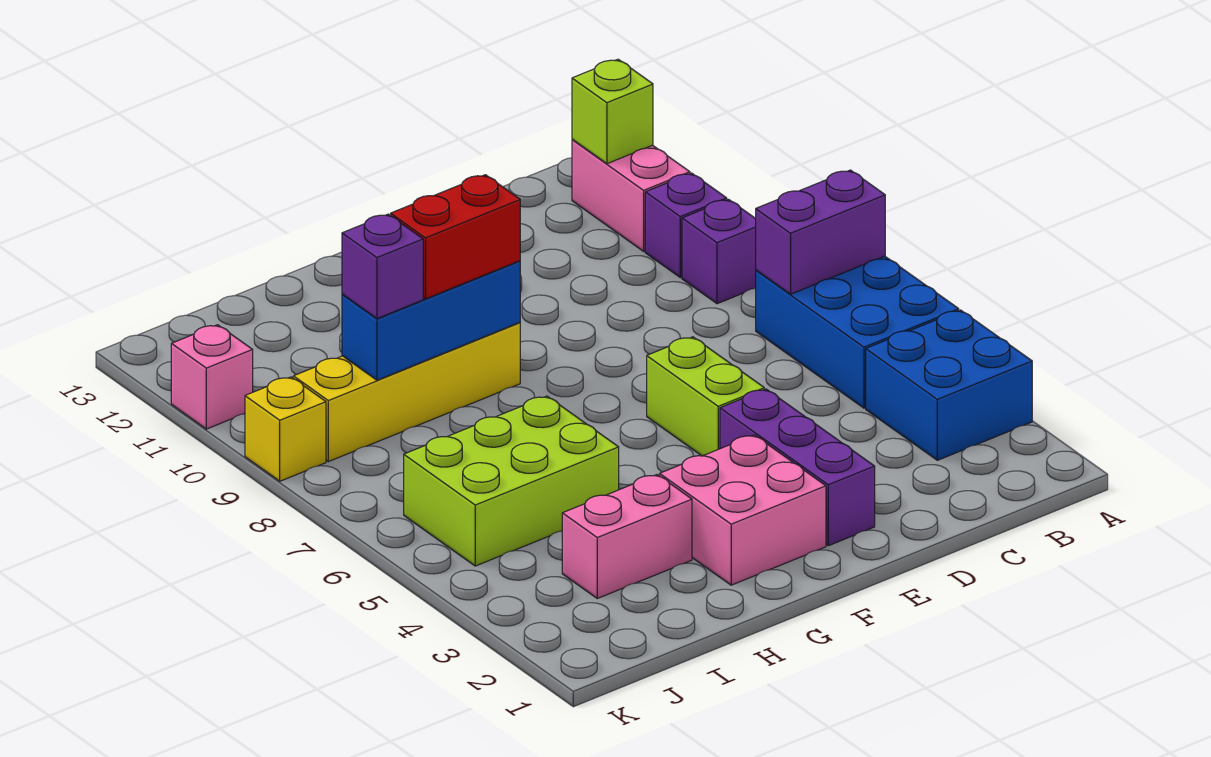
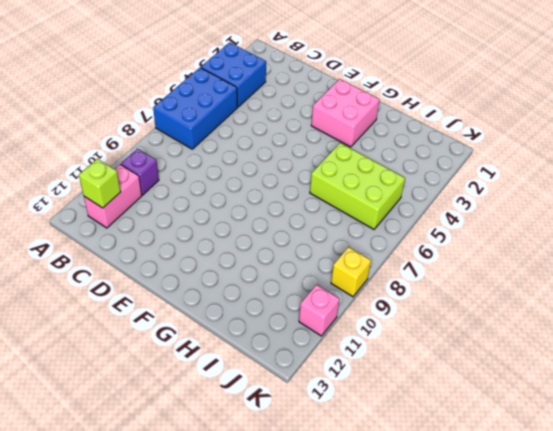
none -> purple brick B9 level 1
none -> purple brick E2:E4 level 1
none -> lime brick E5:E6 level 1

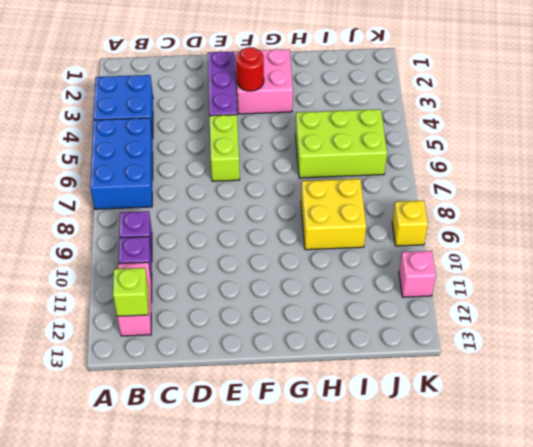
red round brick F3 level 2 -> none
yellow brick H8:I9 level 1 -> yellow brick G9:J9 level 1
none -> pink brick H3:I3 level 1
none -> purple brick A7:B7 level 2
none -> blue brick G9:I9 level 2

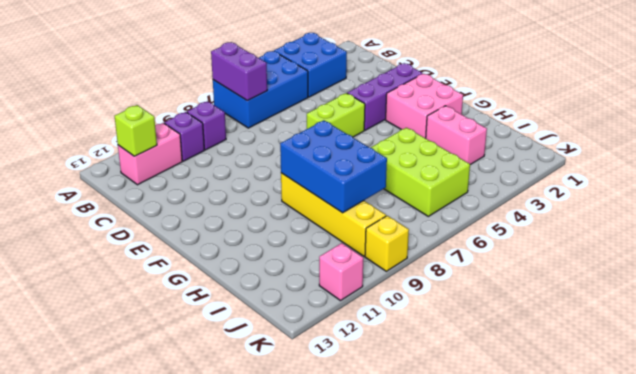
blue brick G8:I9 level 2 -> blue brick G9:I9 level 2
none -> red brick G9:H9 level 3
none -> purple brick I9 level 3

